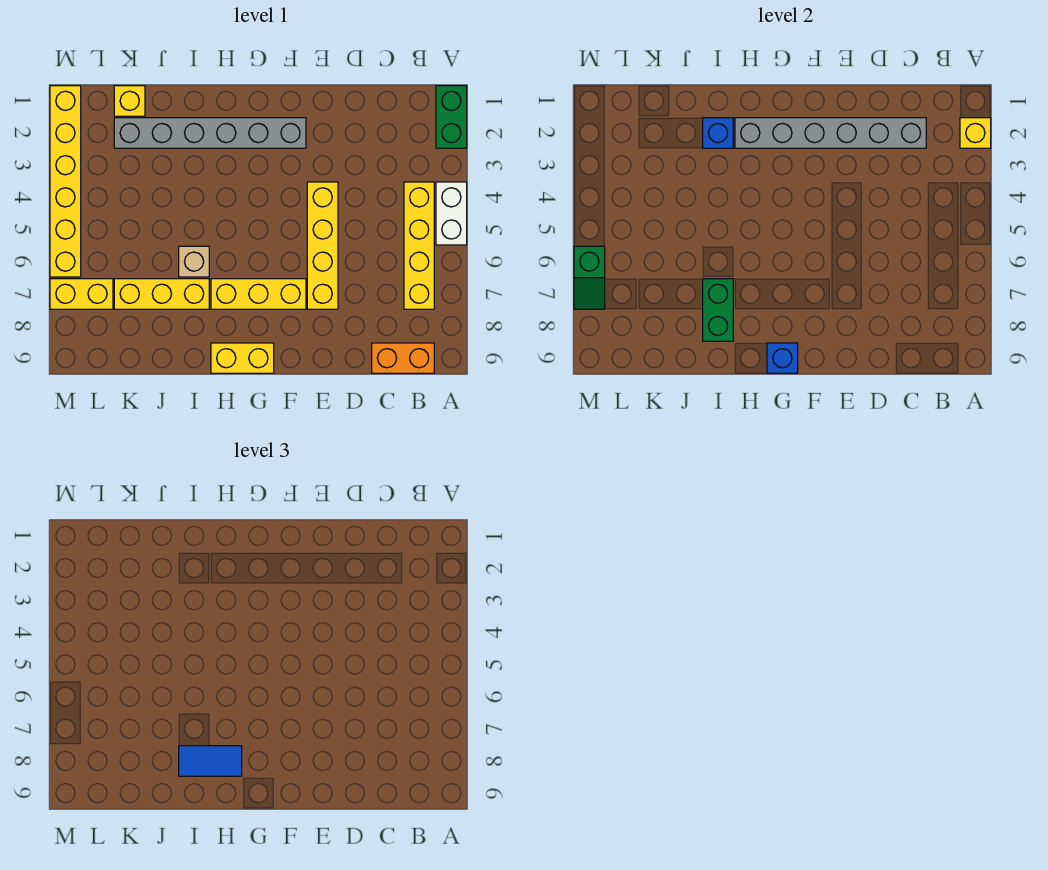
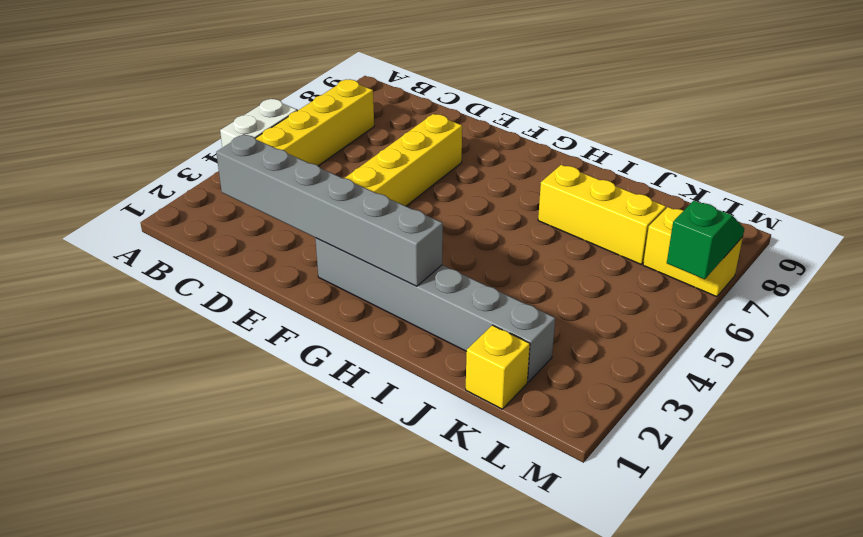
none -> green brick A1:A2 level 1
none -> orange brick B9:C9 level 1
none -> yellow brick F7:H7 level 1

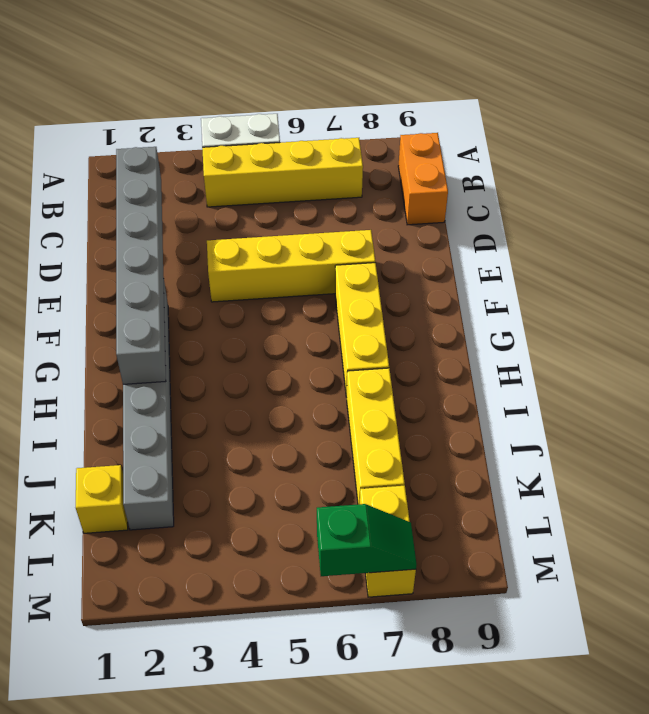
none -> green brick A1:A2 level 1
none -> yellow brick G9:H9 level 1
none -> tan brick I6 level 1

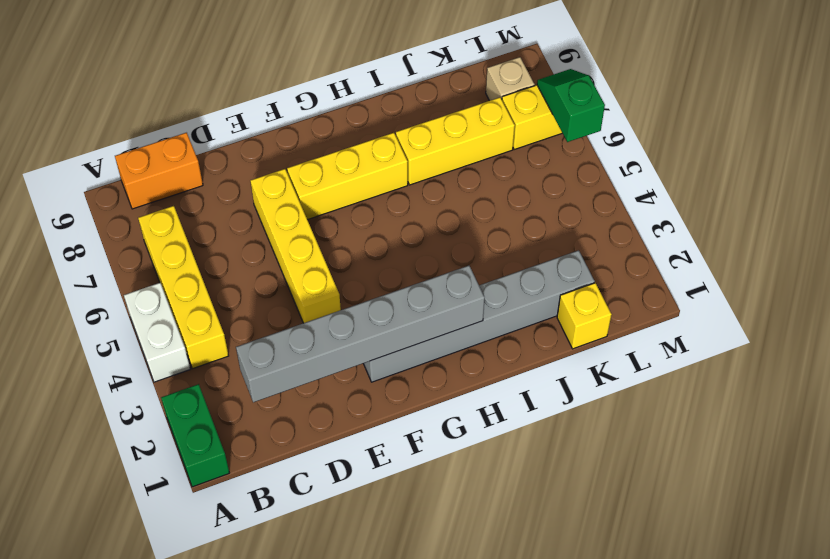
tan brick L8 level 1 -> tan brick I6 level 1
none -> yellow brick G9:H9 level 1
none -> yellow brick M1:M6 level 1
none -> yellow brick A2 level 2

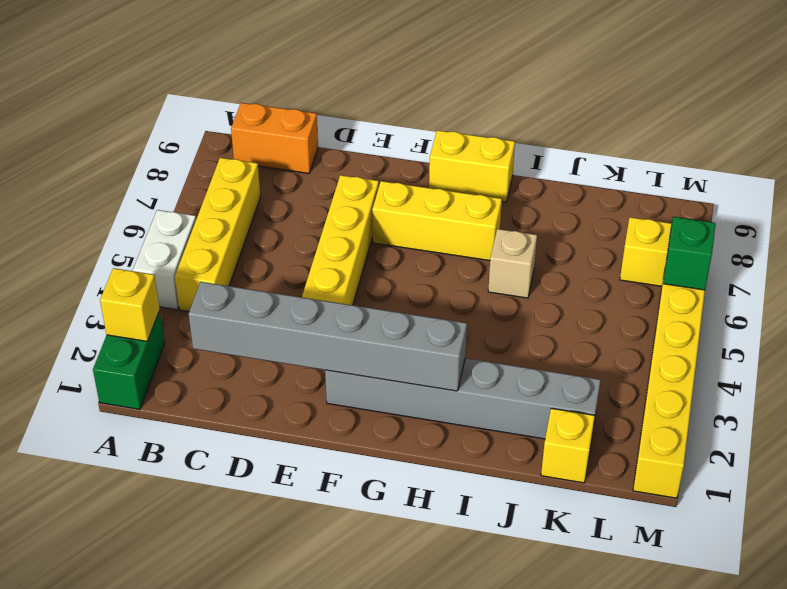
none -> yellow brick I7:K7 level 1
none -> blue brick G9 level 2
none -> blue brick I2 level 2

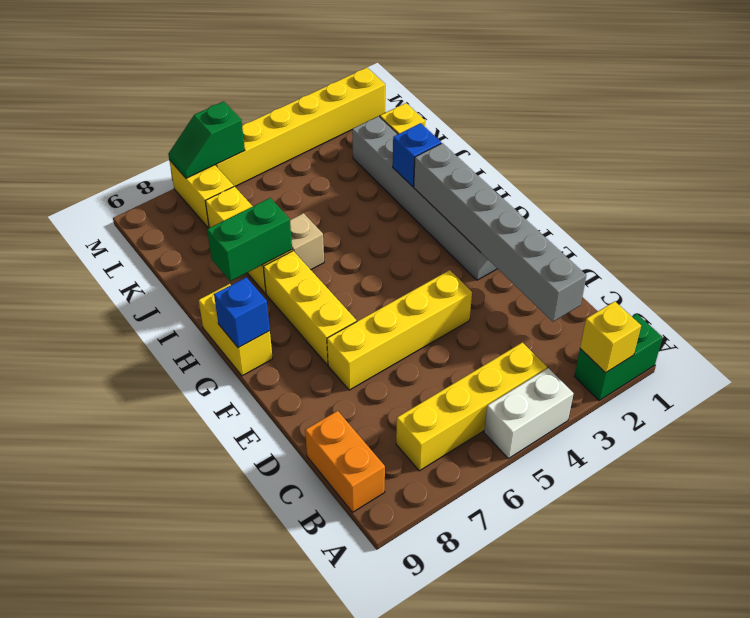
none -> blue tile H8:I8 level 3

